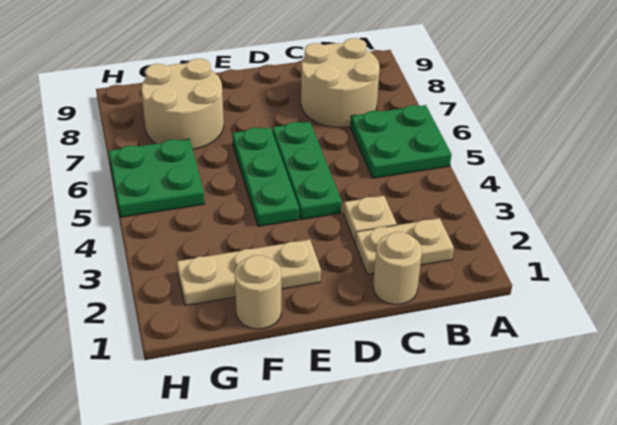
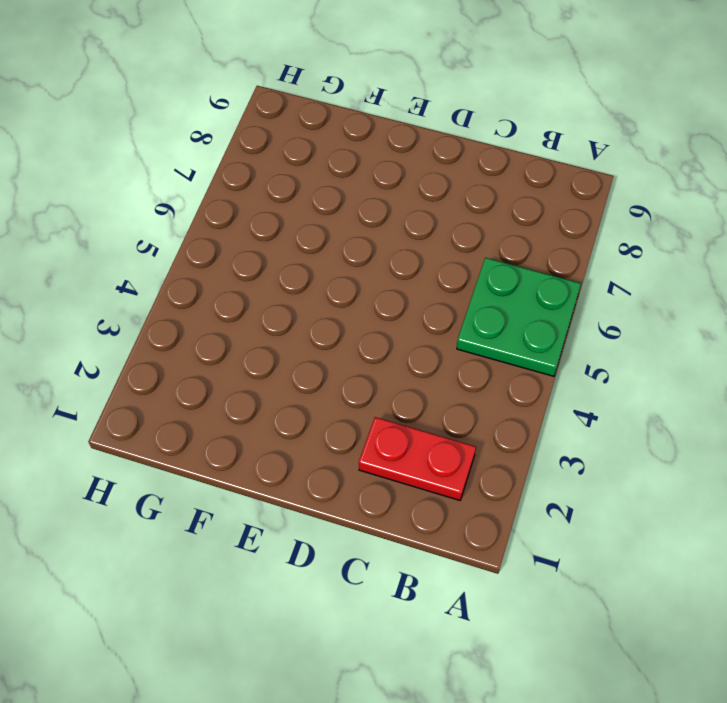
red plate B2:C2 level 1 -> tan plate B2:C2 level 1
none -> tan round brick B7:C8 level 1
none -> tan round brick C1 level 1

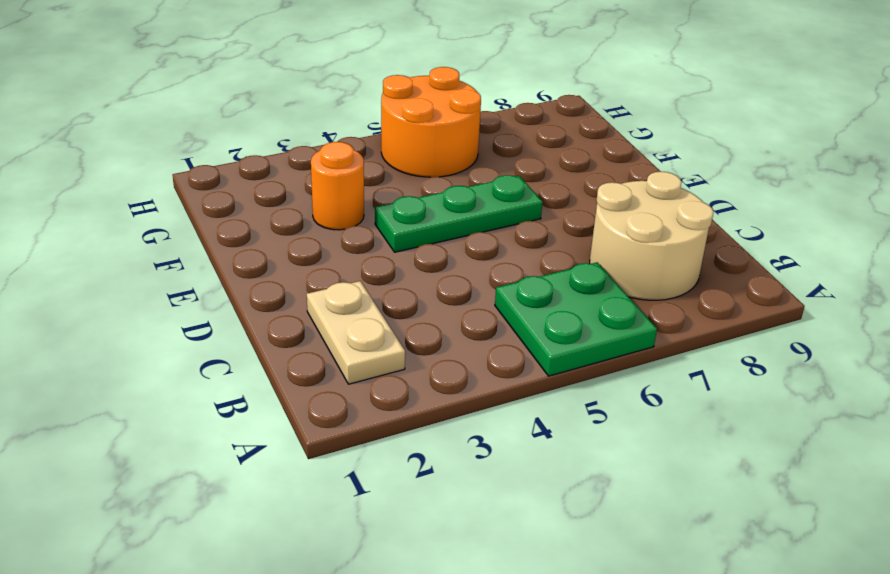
orange round brick F3 level 1 -> none
orange round brick G5:H6 level 1 -> green plate G5:H6 level 1
none -> tan round brick C1 level 1
none -> tan plate C3 level 1

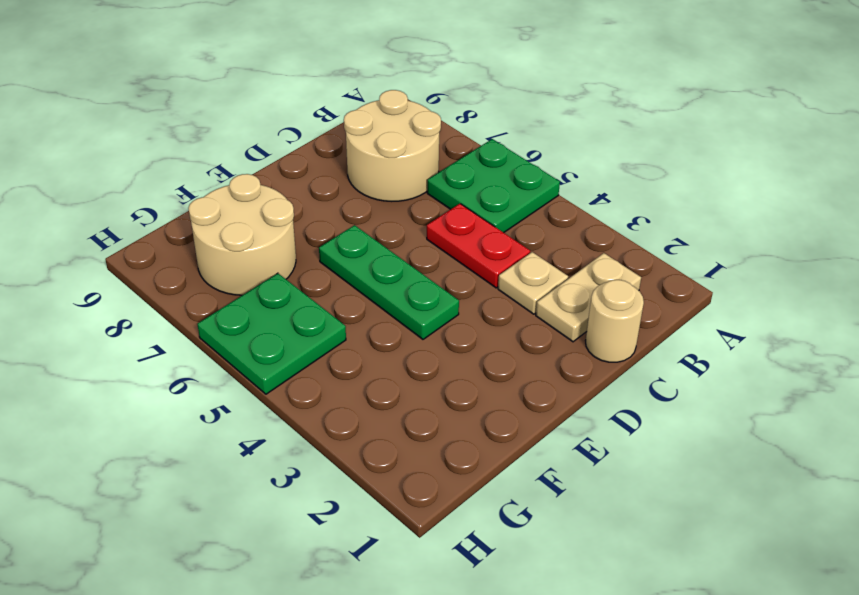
red plate C4:C5 level 1 -> none
none -> green plate D4:D6 level 1
none -> tan plate E2:G2 level 1

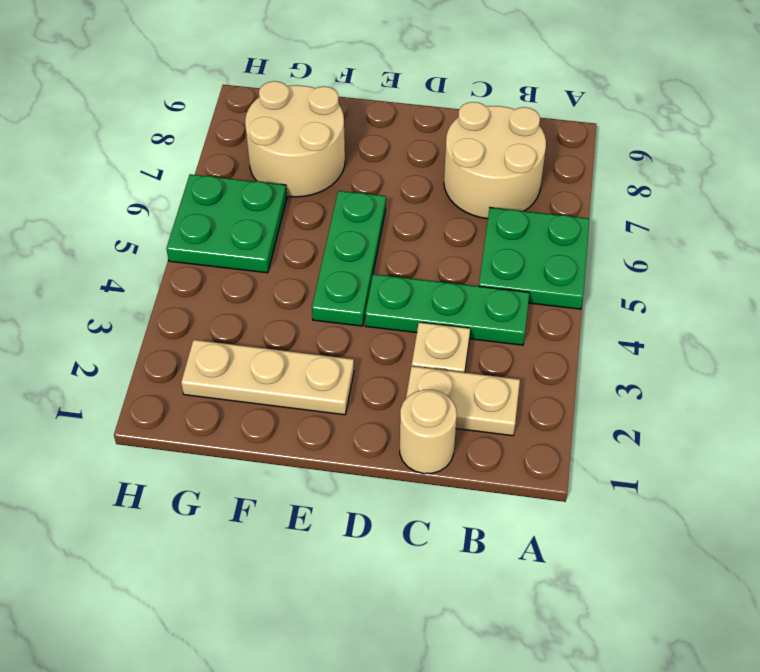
green plate B4:D4 level 1 -> green plate D4:D6 level 1
none -> tan round brick F1 level 1

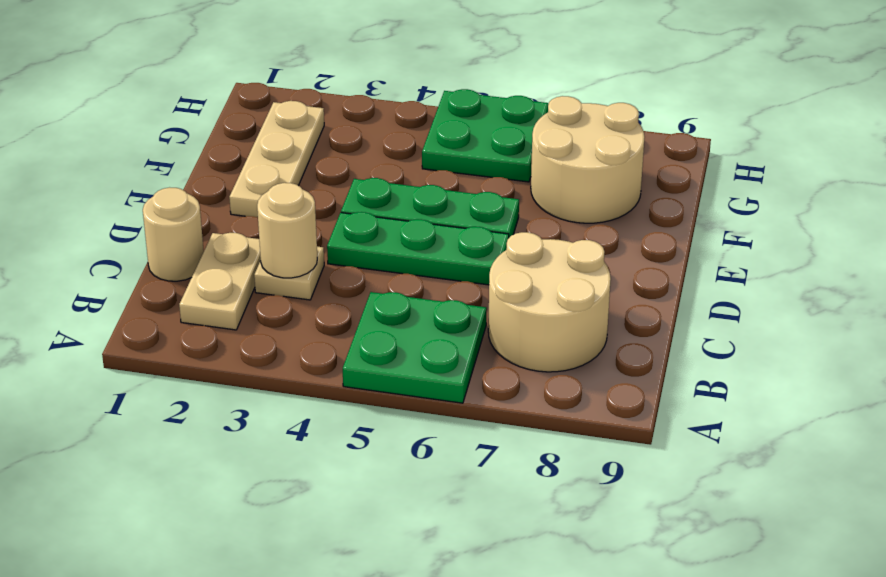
tan round brick C3 level 2 -> tan round brick F1 level 1

